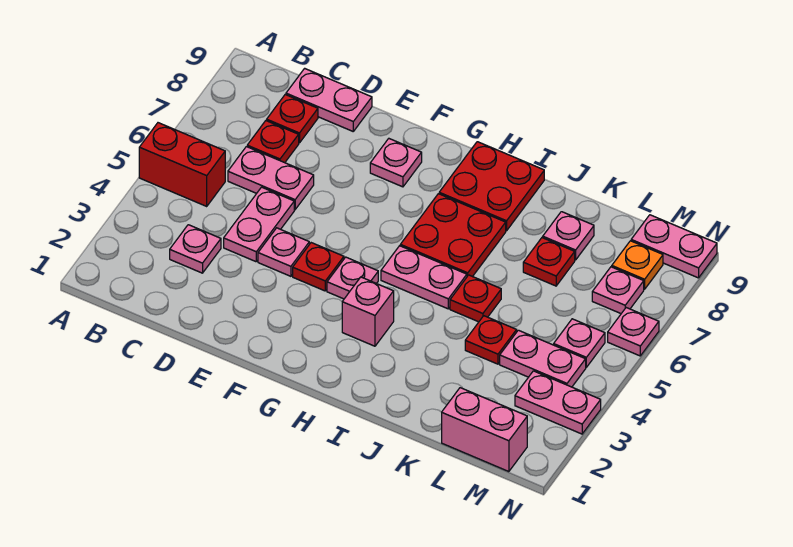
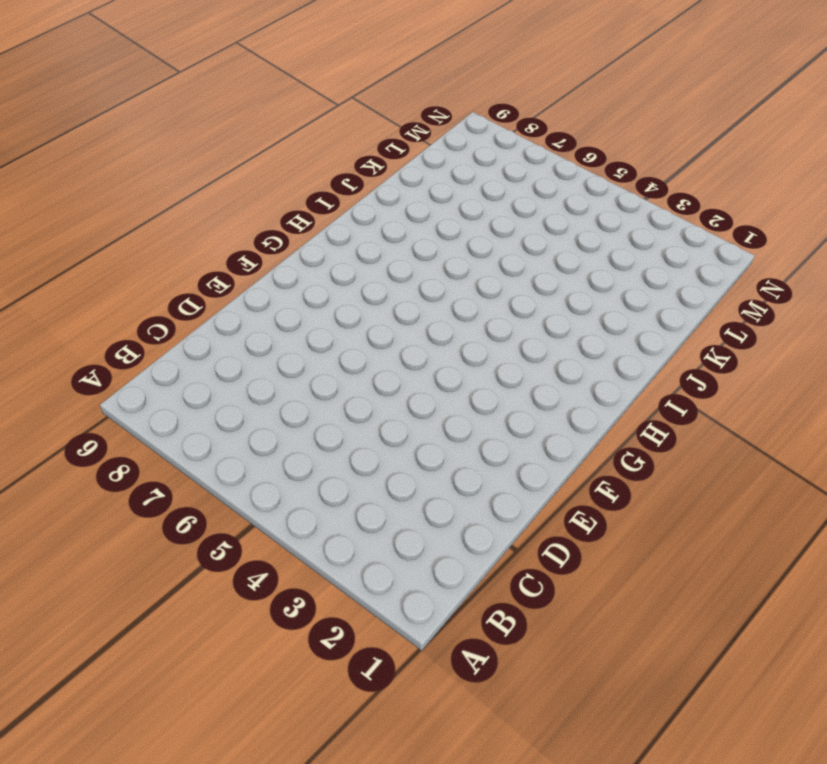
none -> red brick A5:B5 level 1
none -> pink plate C3 level 1
none -> pink plate C6:D6 level 1

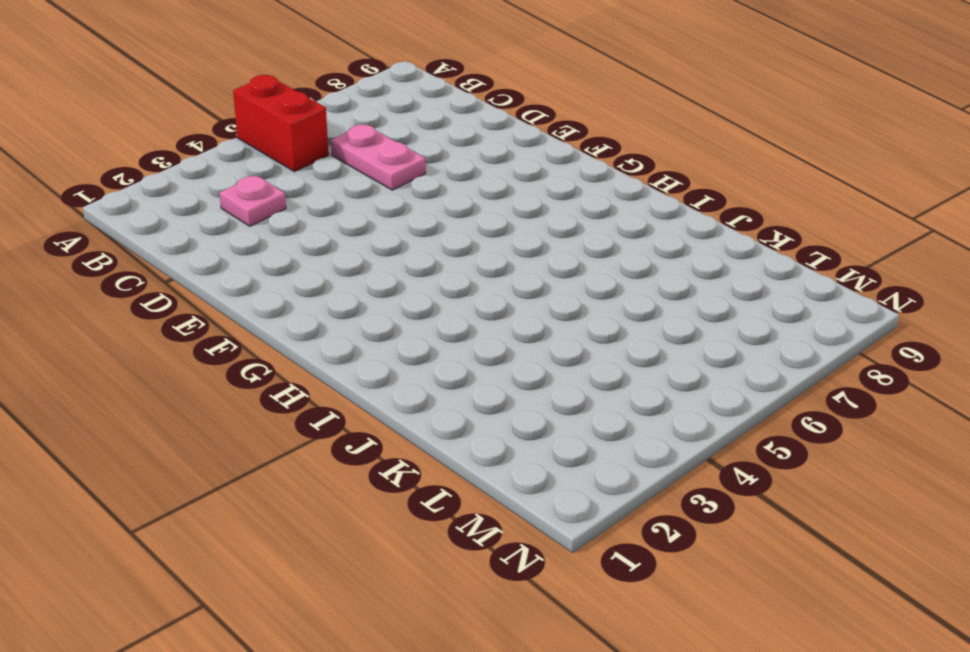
none -> red plate C7 level 1
none -> red plate C8 level 1
none -> pink plate C9:D9 level 1

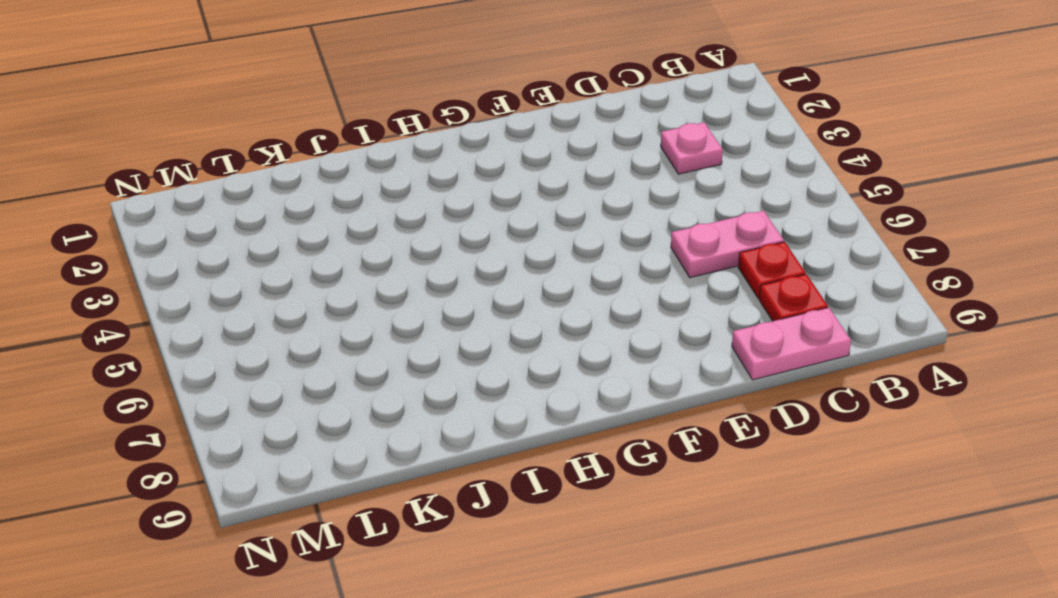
none -> red brick A5:B5 level 1
none -> pink plate D4:D5 level 1
none -> pink plate E4 level 1

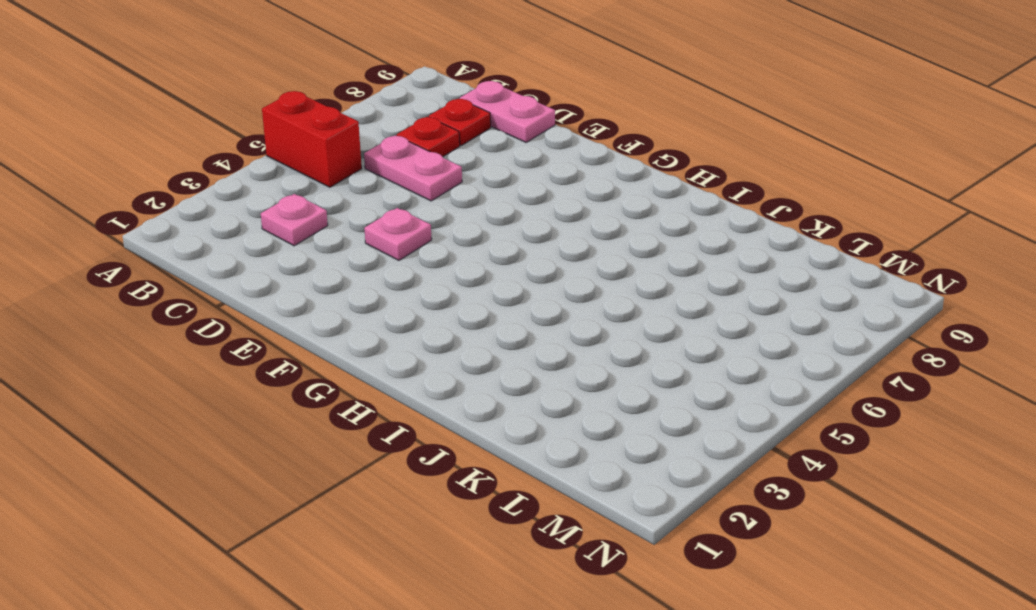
none -> pink plate D4:D5 level 1
none -> red plate F4 level 1
none -> pink plate F8 level 1

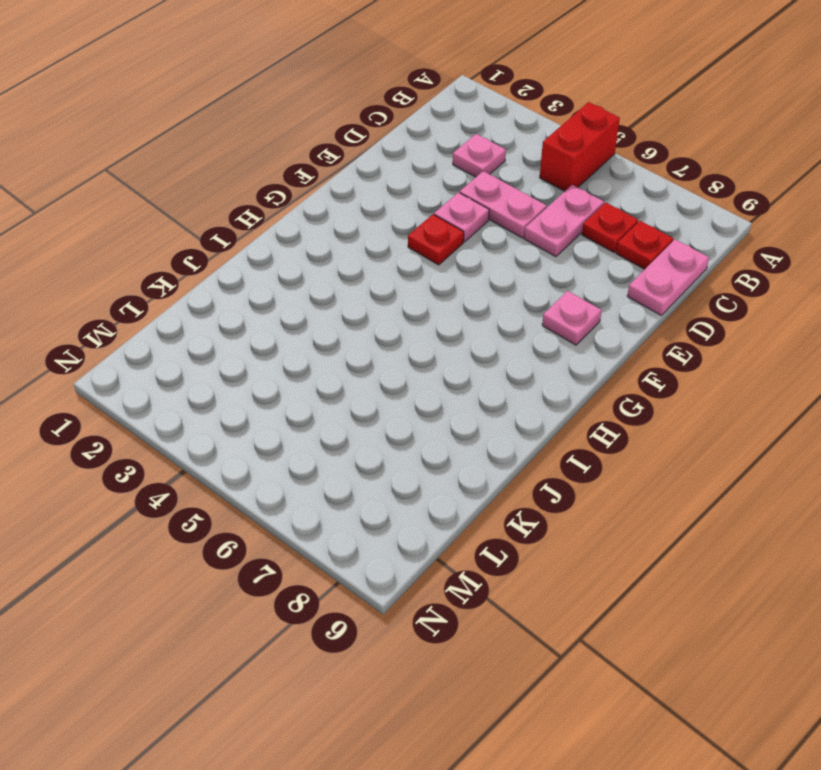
none -> pink plate G4 level 1
none -> pink brick H3 level 1
none -> pink plate H5:I5 level 1

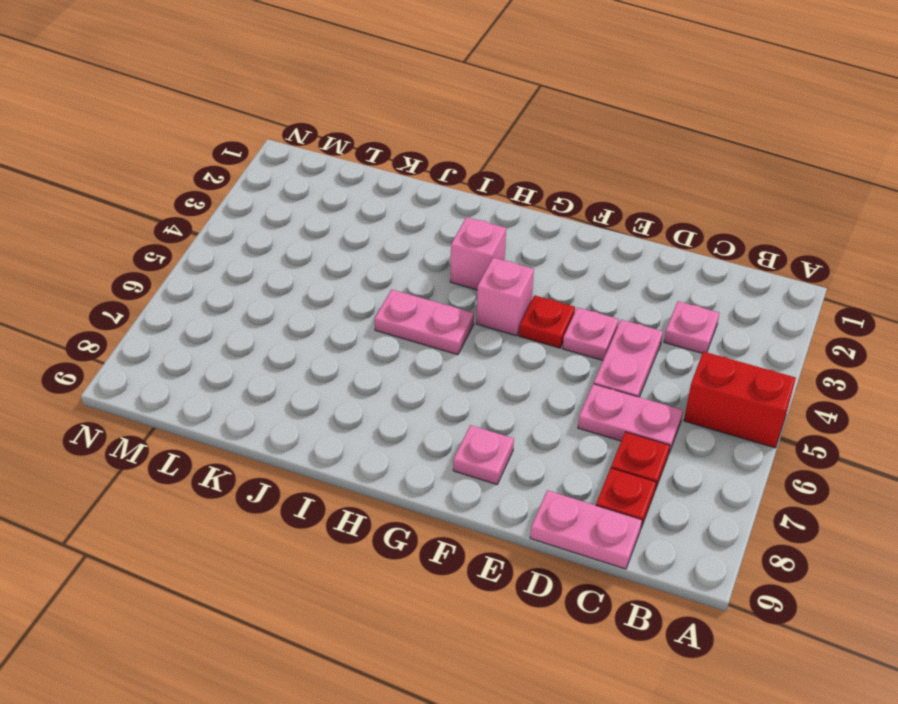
pink brick G4 level 1 -> pink plate G4 level 1
none -> red plate H6:I7 level 1
none -> red plate H8:I9 level 1
none -> red plate J5 level 1

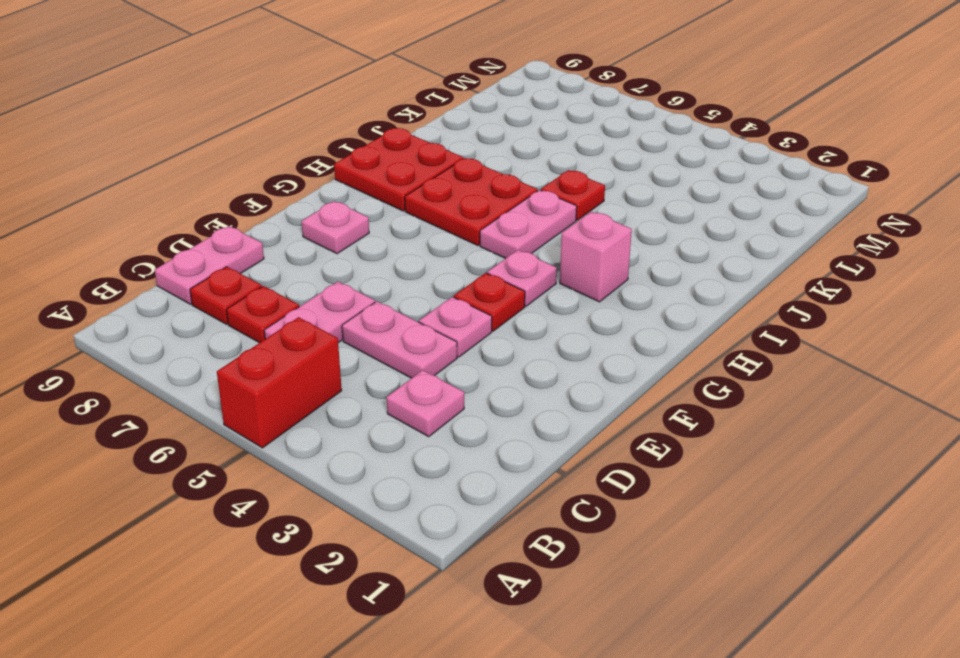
none -> red plate K4 level 1
none -> red plate K7 level 1
none -> pink plate K8 level 1

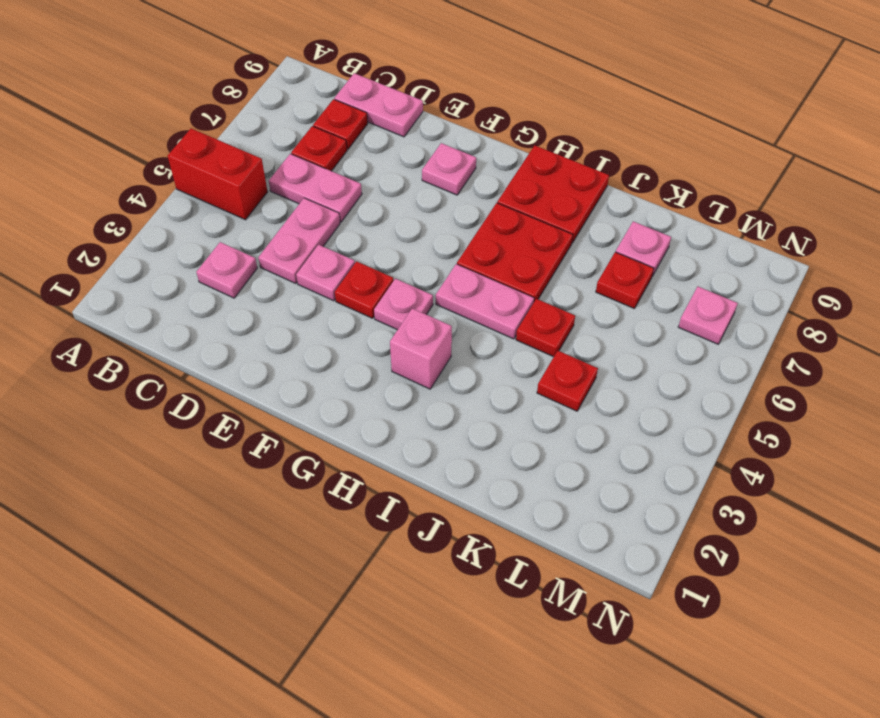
none -> pink brick L1:M1 level 1
none -> pink plate L4:M4 level 1
none -> pink plate M3:N3 level 1

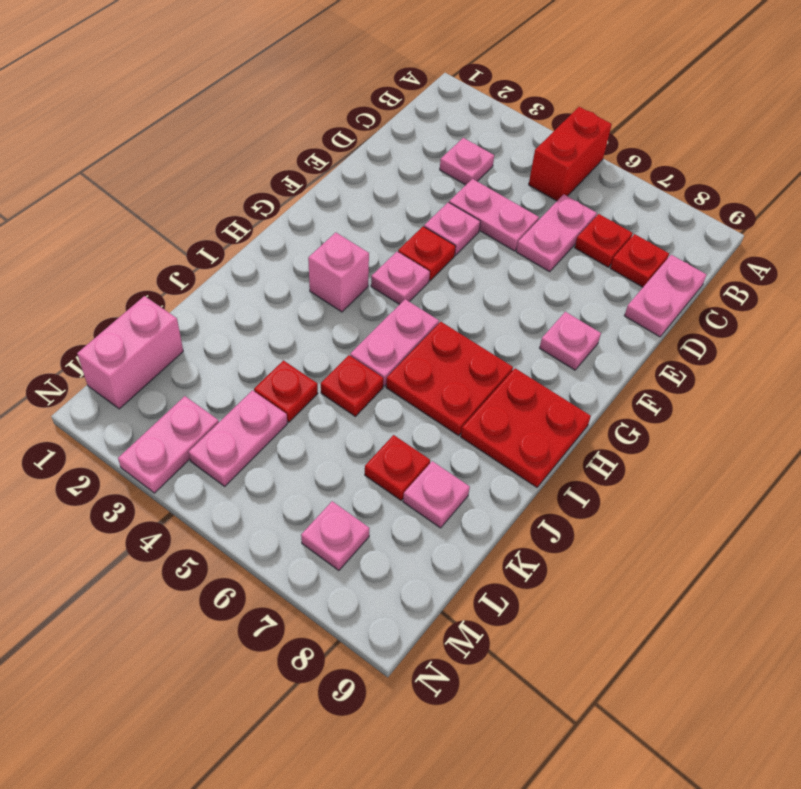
none -> pink plate M5 level 1
none -> orange plate M8 level 1
none -> pink plate M9:N9 level 1

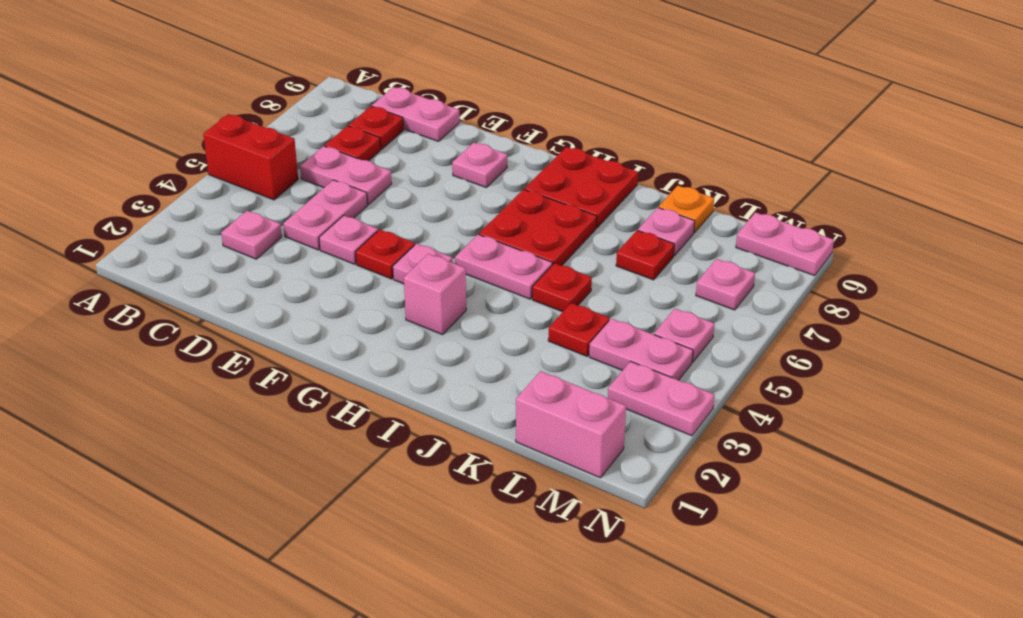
orange plate K9 level 1 -> orange plate M8 level 1
none -> pink plate N6 level 1

